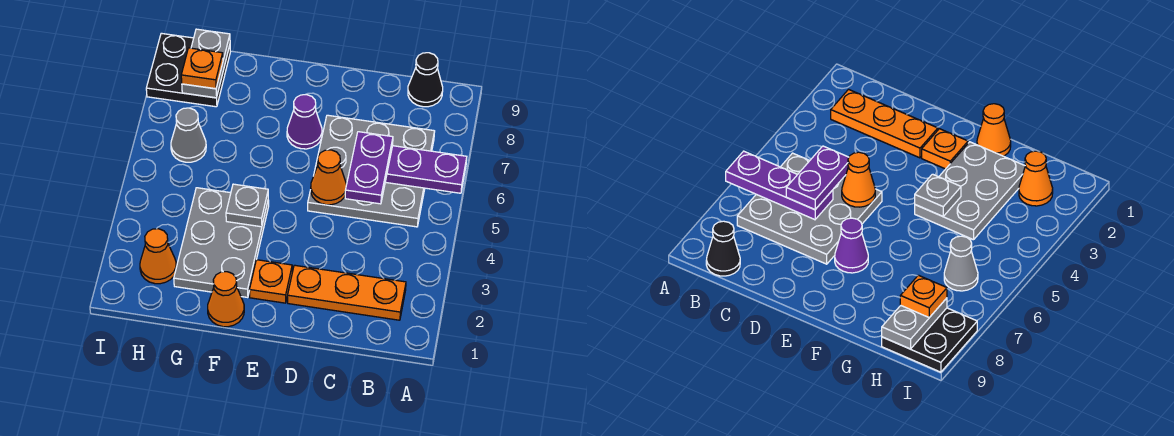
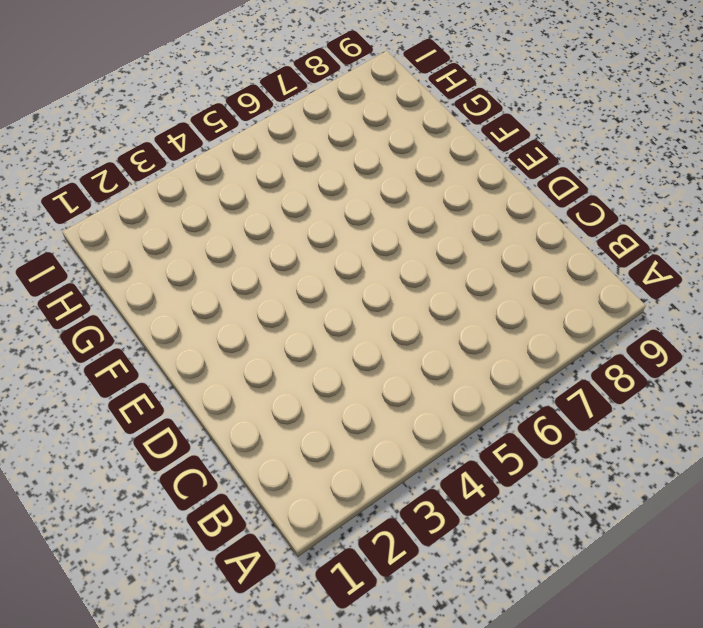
none -> orange plate B2:D2 level 1
none -> grey plate B5:D7 level 1
none -> black cone B9 level 1

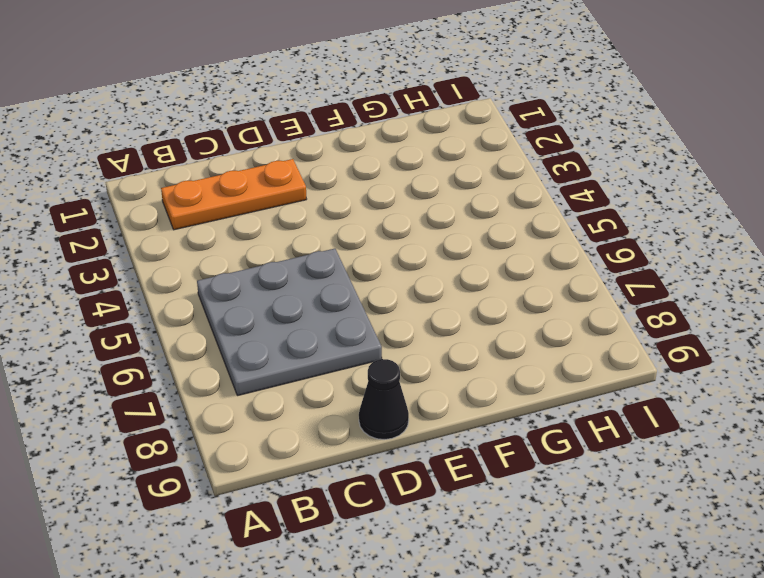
black cone D9 level 1 -> black cone B9 level 1
none -> orange plate E2 level 1
none -> purple cone E7 level 1
none -> orange cone F1 level 1

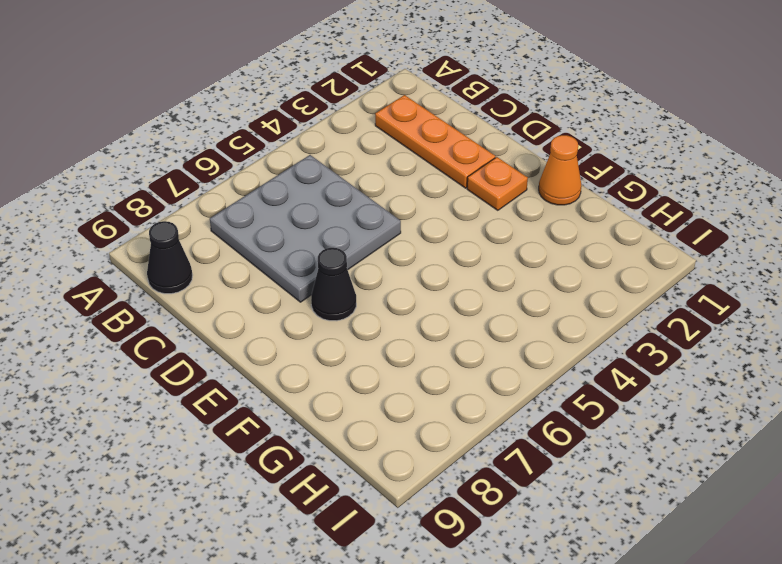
black cone E7 level 1 -> purple cone E7 level 1
none -> grey plate F2:G4 level 1
none -> orange cone H2 level 1
none -> grey cone H6 level 1

